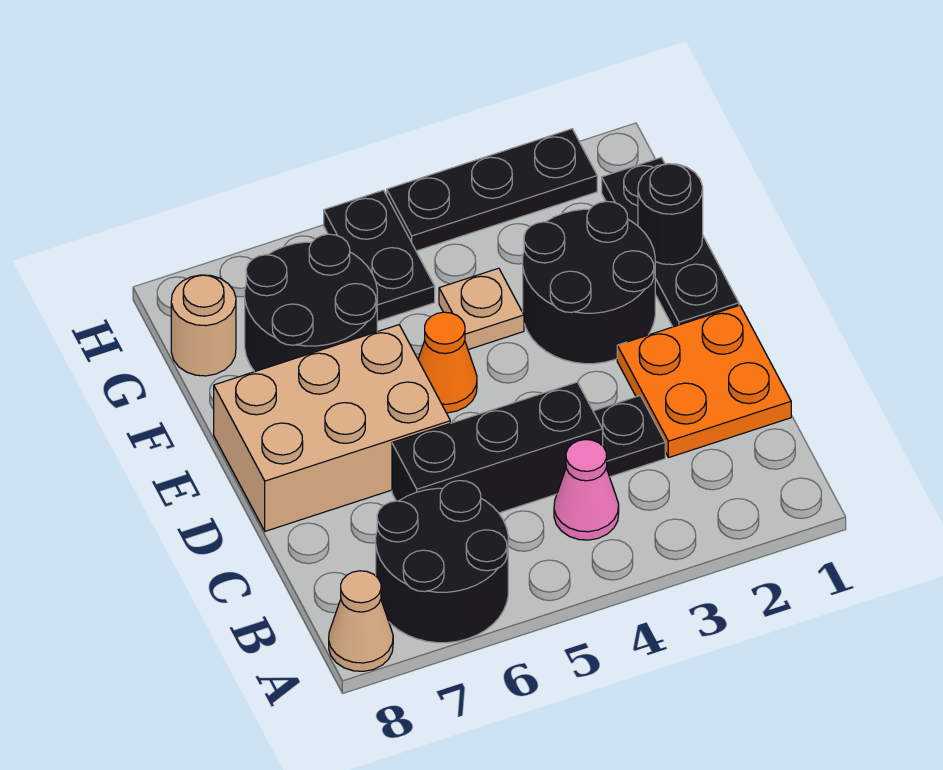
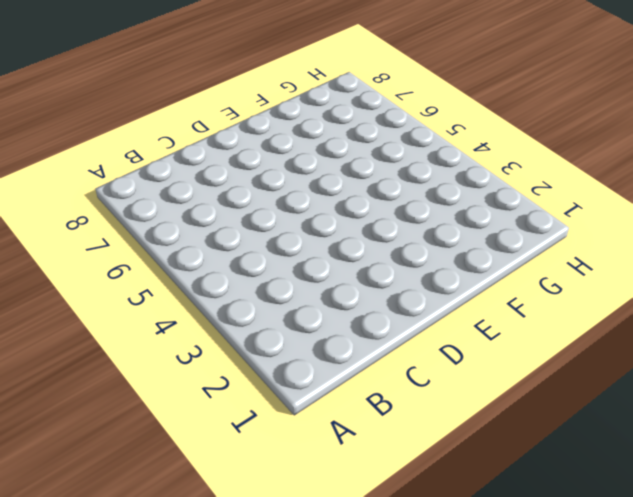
none -> black round brick A6:B7 level 1
none -> tan cone A8 level 1
none -> pink cone B4 level 1

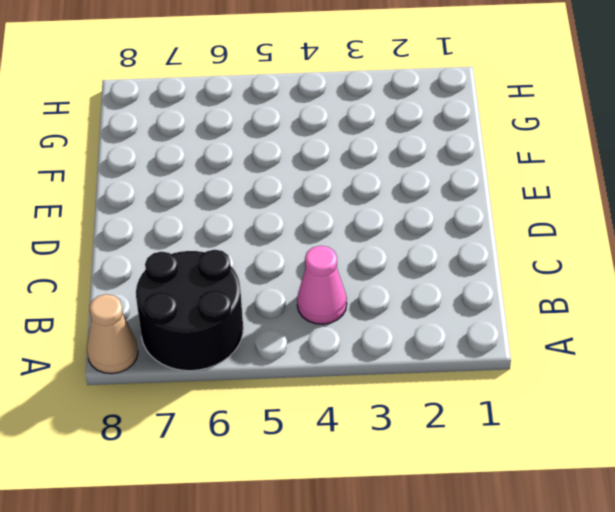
none -> orange plate C1:D2 level 1
none -> black plate C3 level 1
none -> black brick C4:C6 level 1

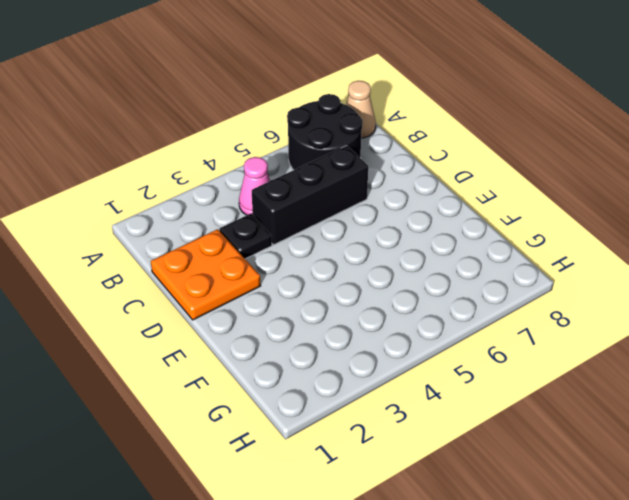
none -> tan brick D6:E8 level 1
none -> black plate E1:G1 level 1
none -> black round brick E2:F3 level 1

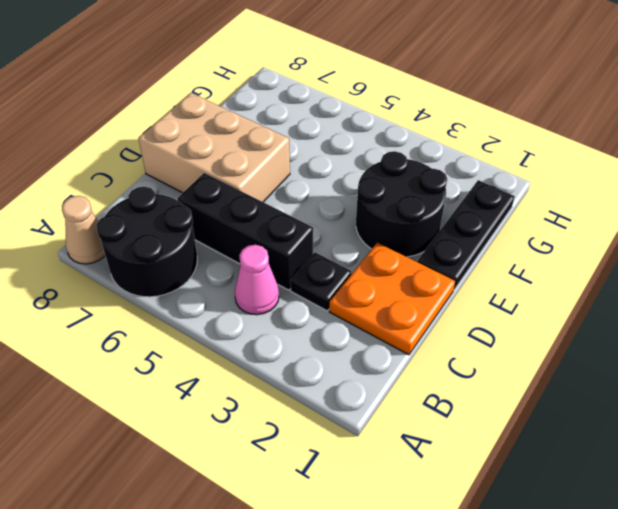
none -> orange cone E5 level 1
none -> tan plate F4 level 1
none -> black round brick F6:G7 level 1

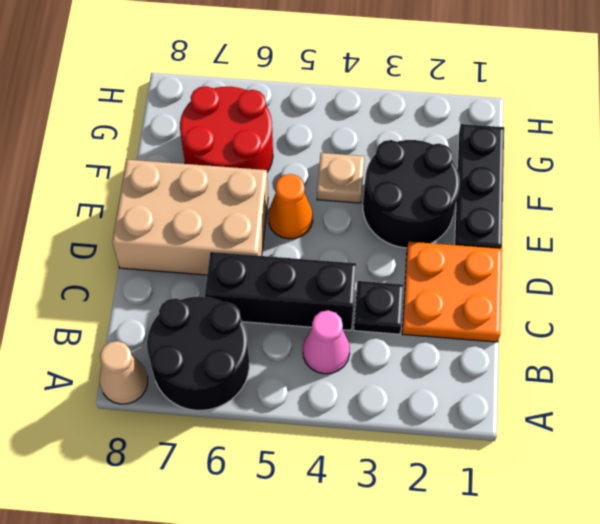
red round brick F6:G7 level 1 -> black round brick F6:G7 level 1
none -> black plate G5:H5 level 1
none -> tan round brick G8 level 1
none -> black plate H2:H4 level 1

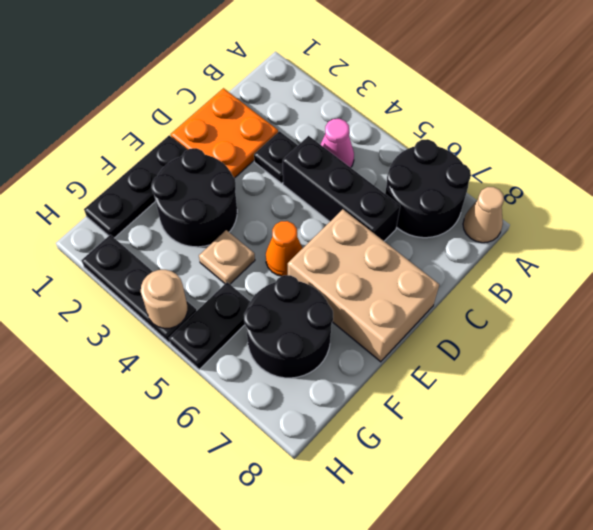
tan round brick H4 level 2 -> tan round brick G8 level 1
none -> black round brick F1 level 2

